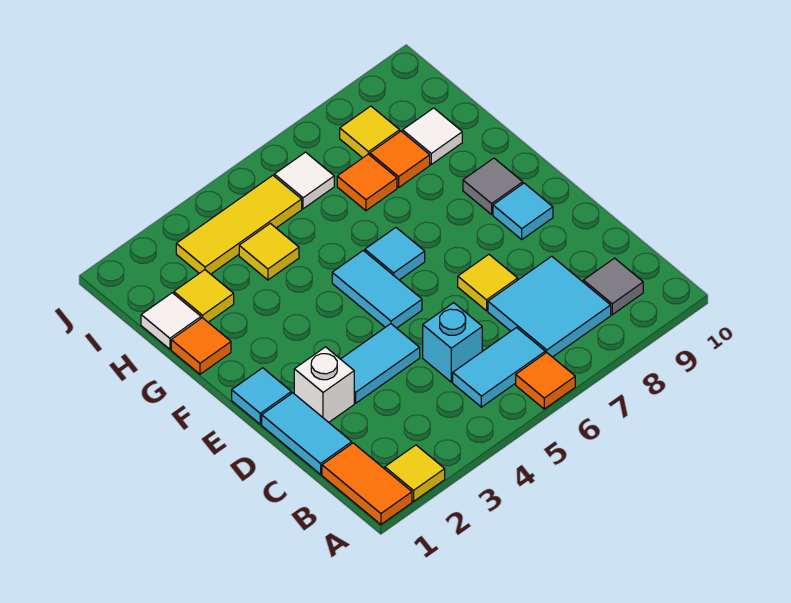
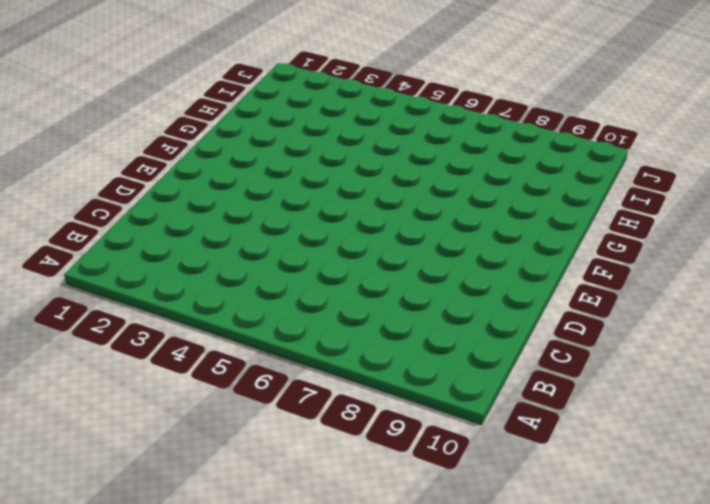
none -> orange tile A1:B1 level 1
none -> yellow tile A2 level 1
none -> orange tile A6 level 1

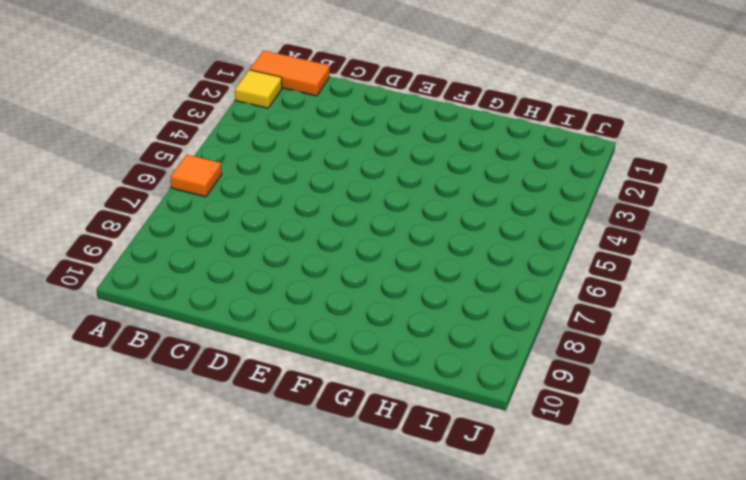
none -> cyan tile B5:B6 level 1
none -> cyan tile B7:C8 level 1
none -> grey tile B9 level 1

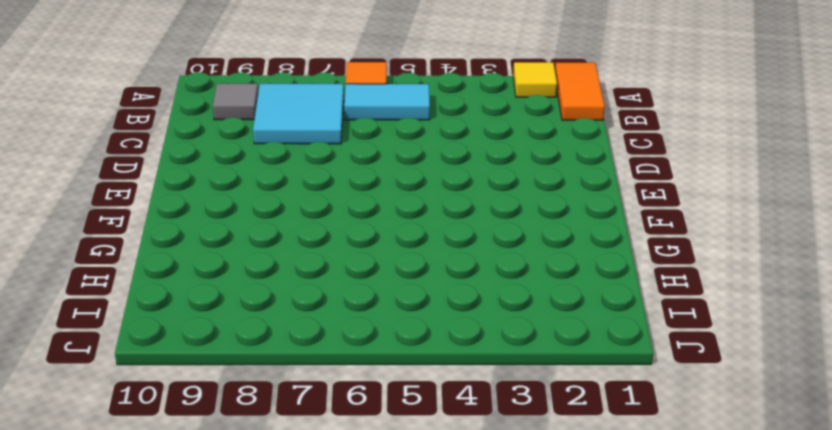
none -> cyan tile C1:D1 level 1
none -> cyan brick C5 level 1
none -> white brick D2 level 1

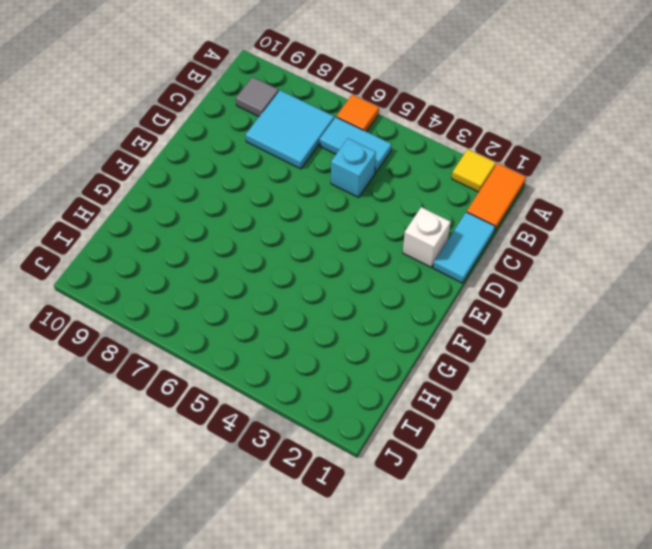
none -> cyan tile D3:D4 level 1
none -> yellow tile D7 level 1
none -> cyan tile E1 level 1

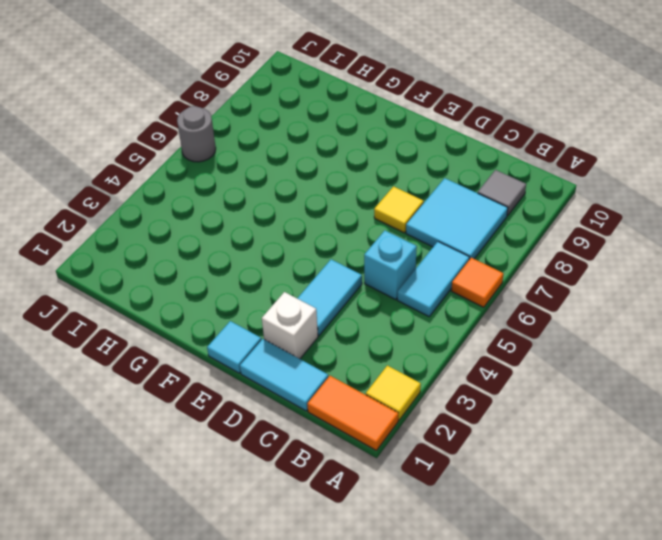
grey round brick J6 level 1 -> none
none -> cyan tile E5:F5 level 1
none -> cyan tile E9 level 1
none -> cyan tile F6 level 1

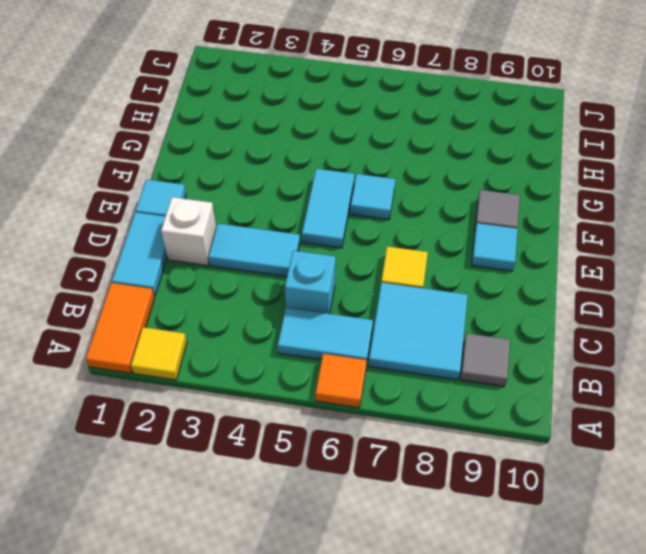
none -> orange tile G1 level 1
none -> white tile H1 level 1
none -> yellow tile H2 level 1

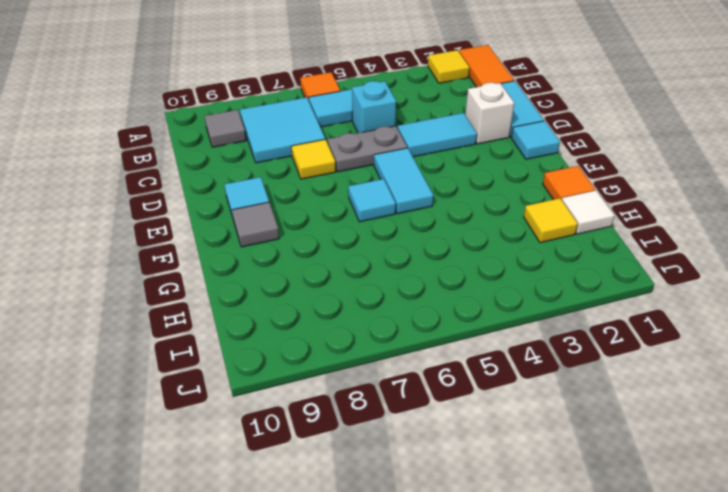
grey plate D5:D6 level 1 -> none
none -> yellow tile H4 level 1
none -> orange tile H7 level 1
none -> orange tile H8 level 1

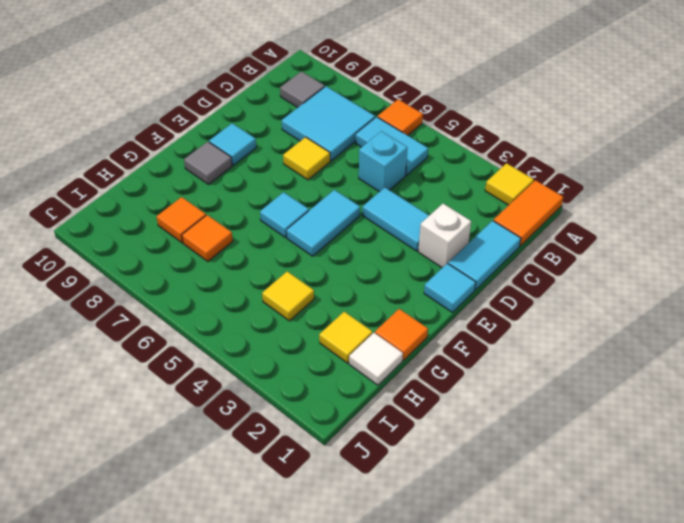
none -> white tile H9 level 1
none -> yellow tile I3:I5 level 1
none -> white tile I6 level 1

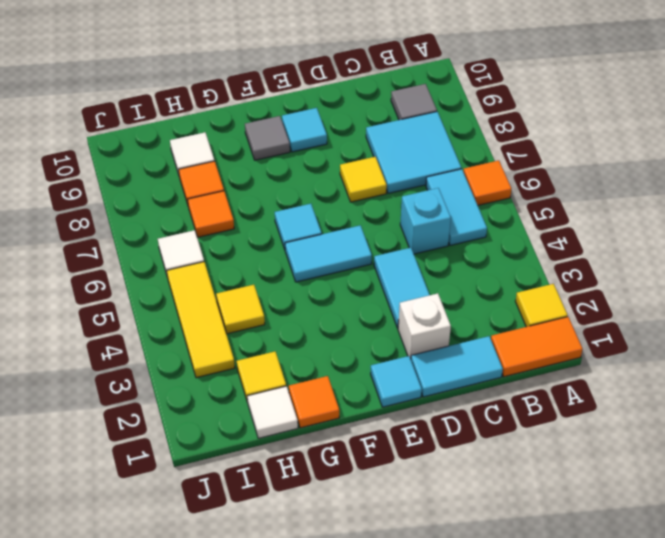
none -> yellow tile I8 level 1

